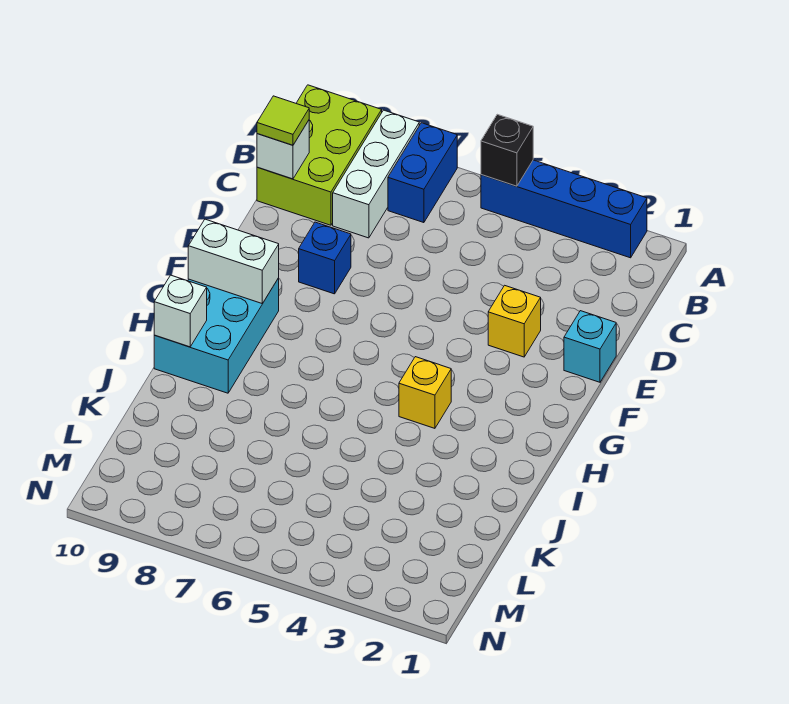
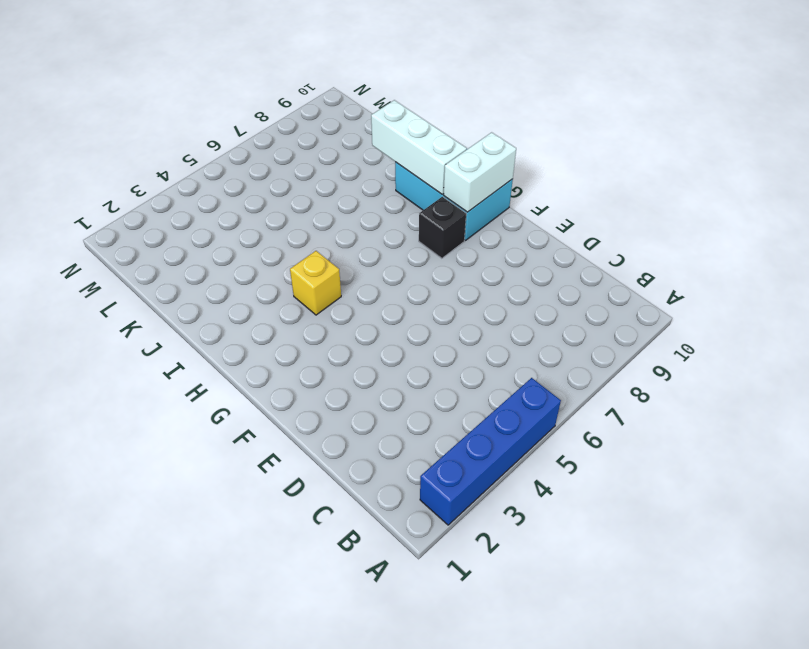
black brick G8 level 1 -> black brick A5 level 2
white brick H9:J9 level 2 -> white brick A8:C8 level 1
none -> blue brick A7:B7 level 1
none -> lime brick A9:C10 level 1
none -> cyan brick E1 level 1

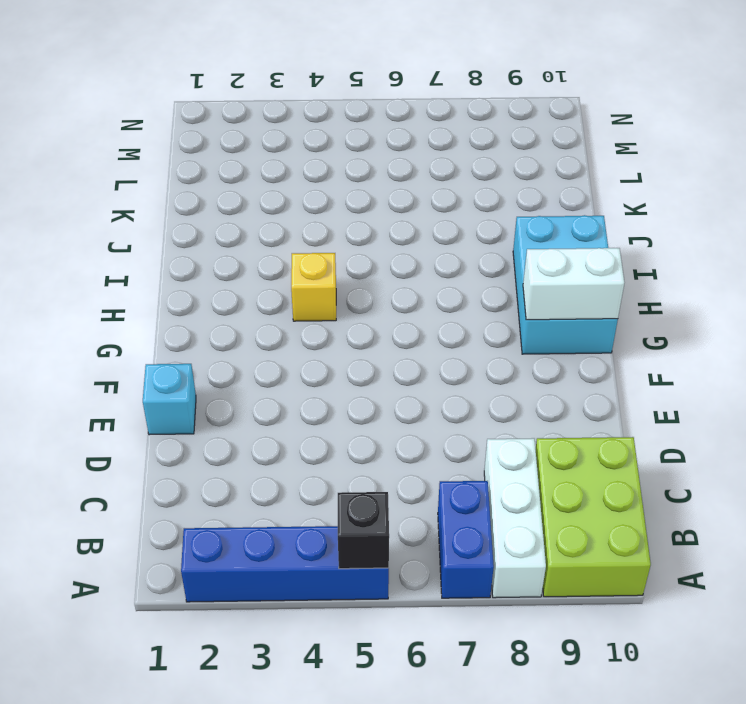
none -> yellow brick E3 level 1
none -> blue brick E8 level 1
none -> white brick C10 level 2

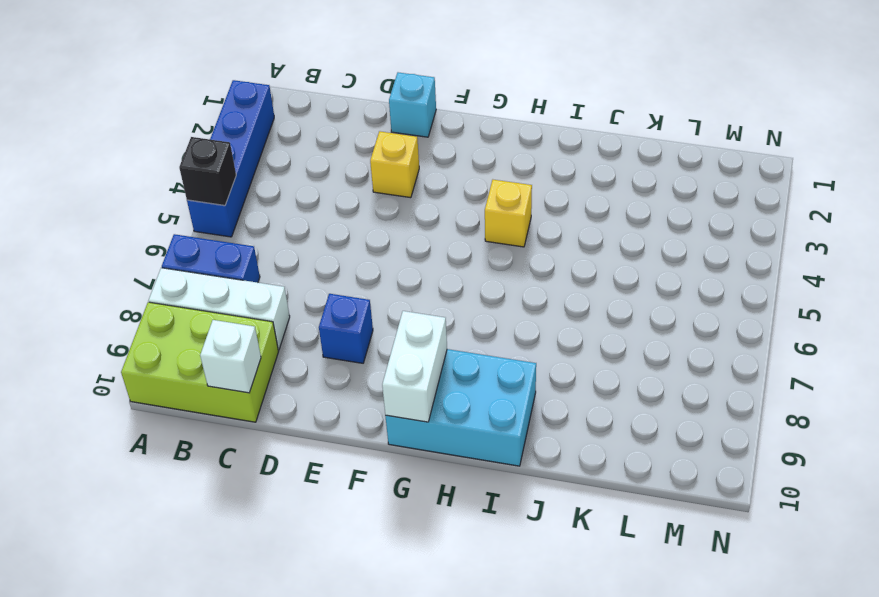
none -> white brick I10 level 2
none -> lime tile C10 level 3

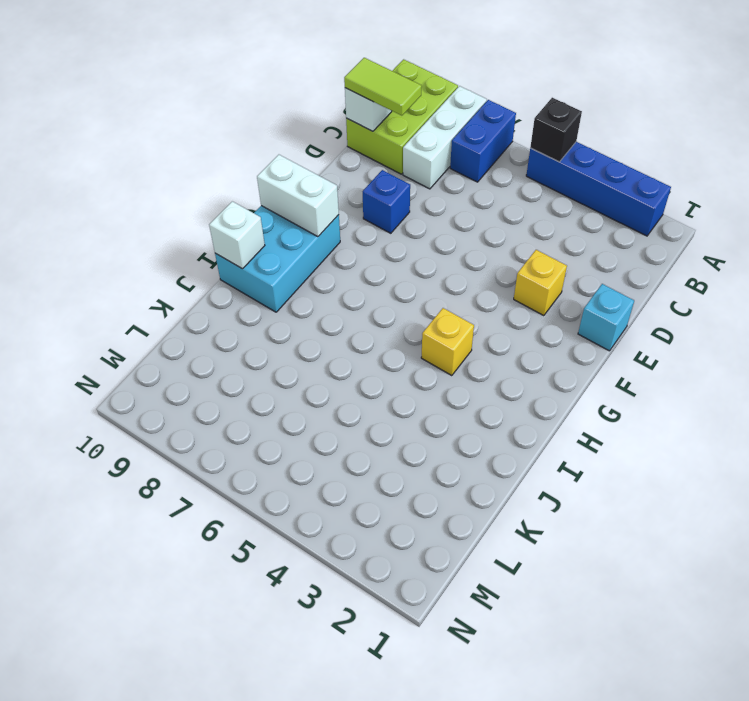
lime tile C9:C10 level 3 -> lime tile C10 level 3

